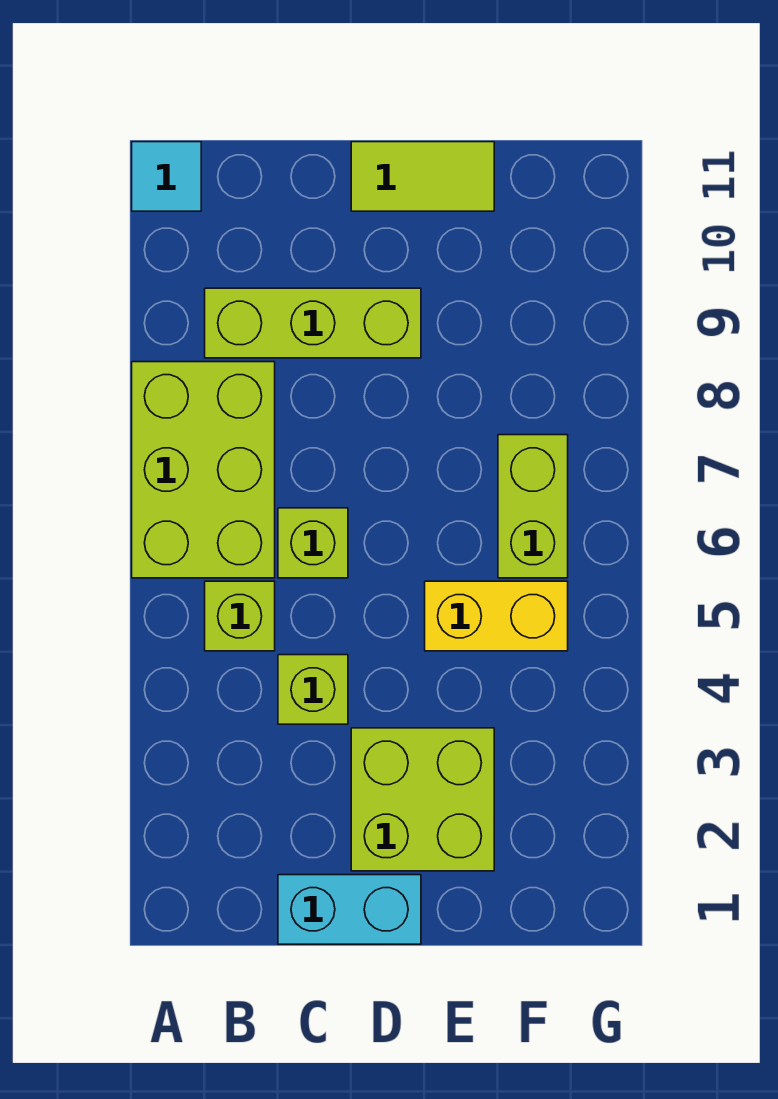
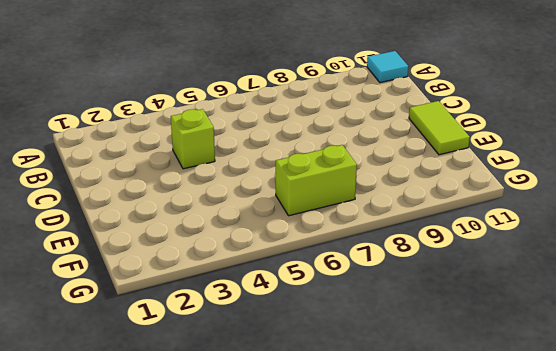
none -> lime brick A6:B8 level 1
none -> lime brick B5 level 1

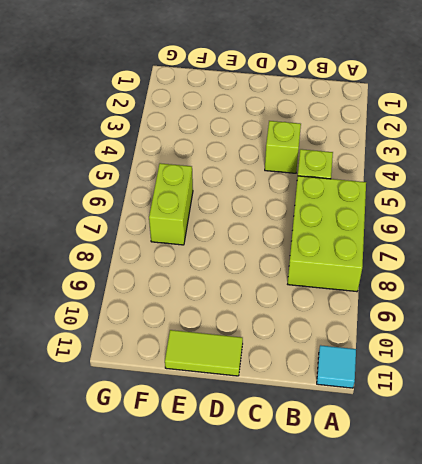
none -> lime brick B9:D9 level 1
none -> cyan brick C1:D1 level 1

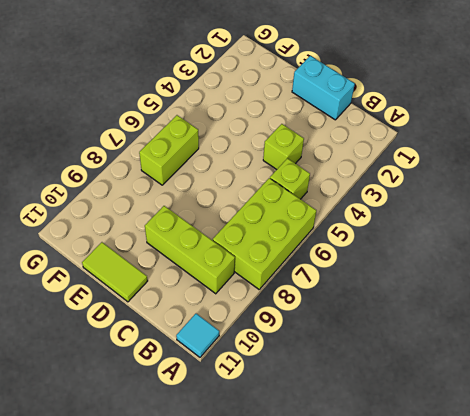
none -> lime brick C6 level 1
none -> lime brick D2:E3 level 1

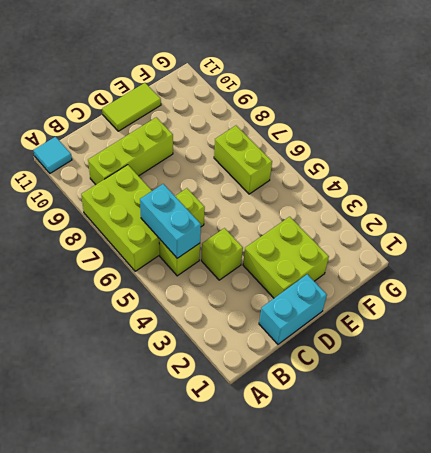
cyan brick B5:B6 level 2 -> none
none -> yellow brick E5:F5 level 1

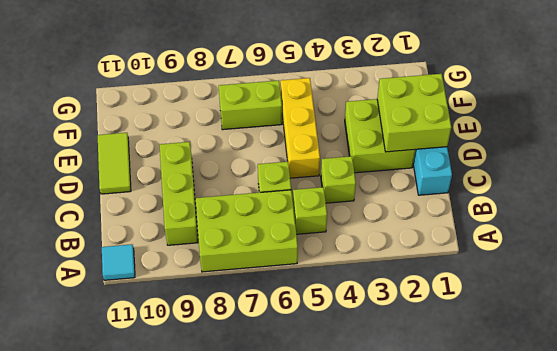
lime brick D1:E2 level 2 -> none
yellow brick D5:F5 level 1 -> yellow brick E5:F5 level 1

